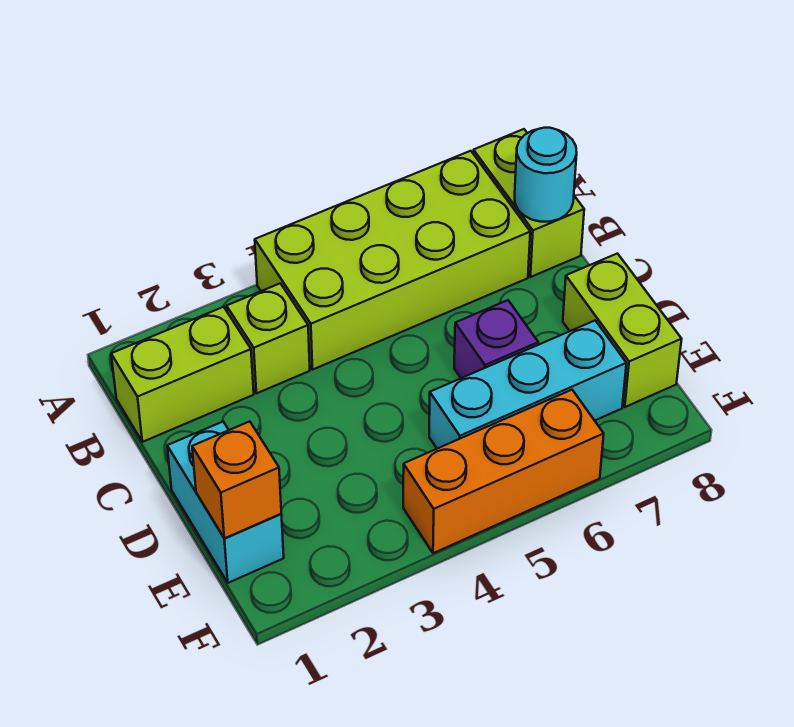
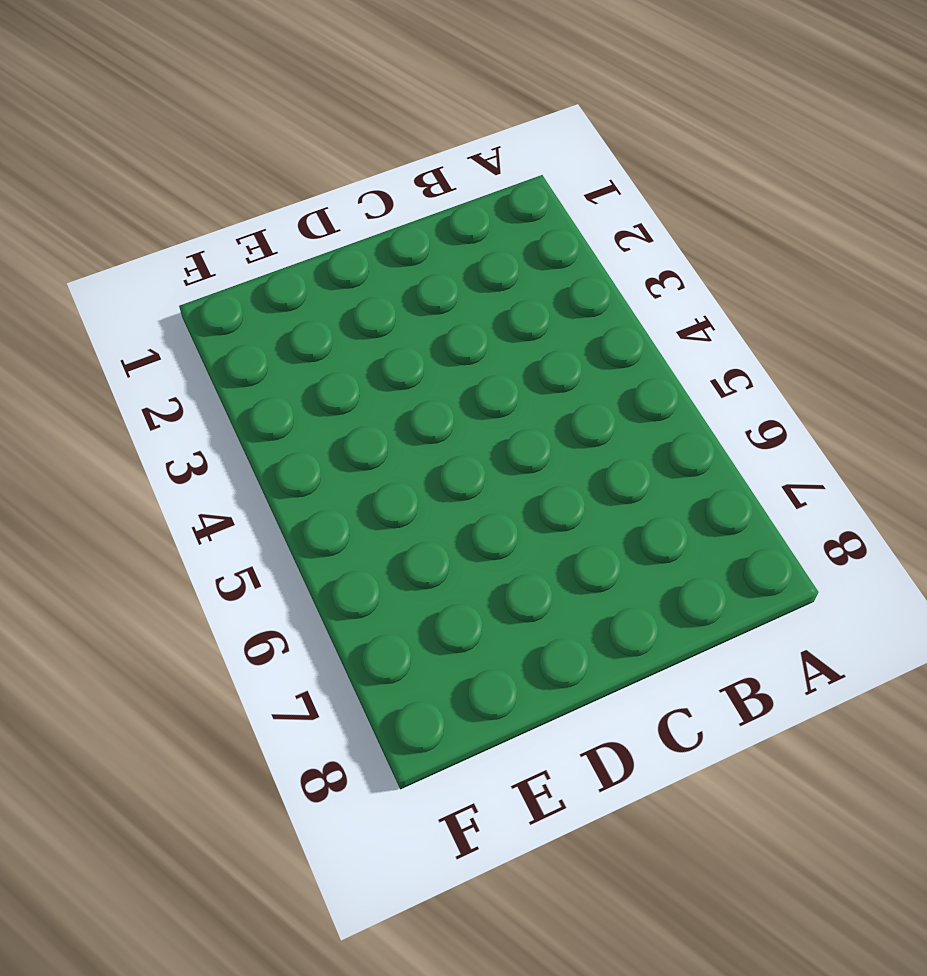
none -> lime brick A4:B7 level 1
none -> lime brick A8:B8 level 1

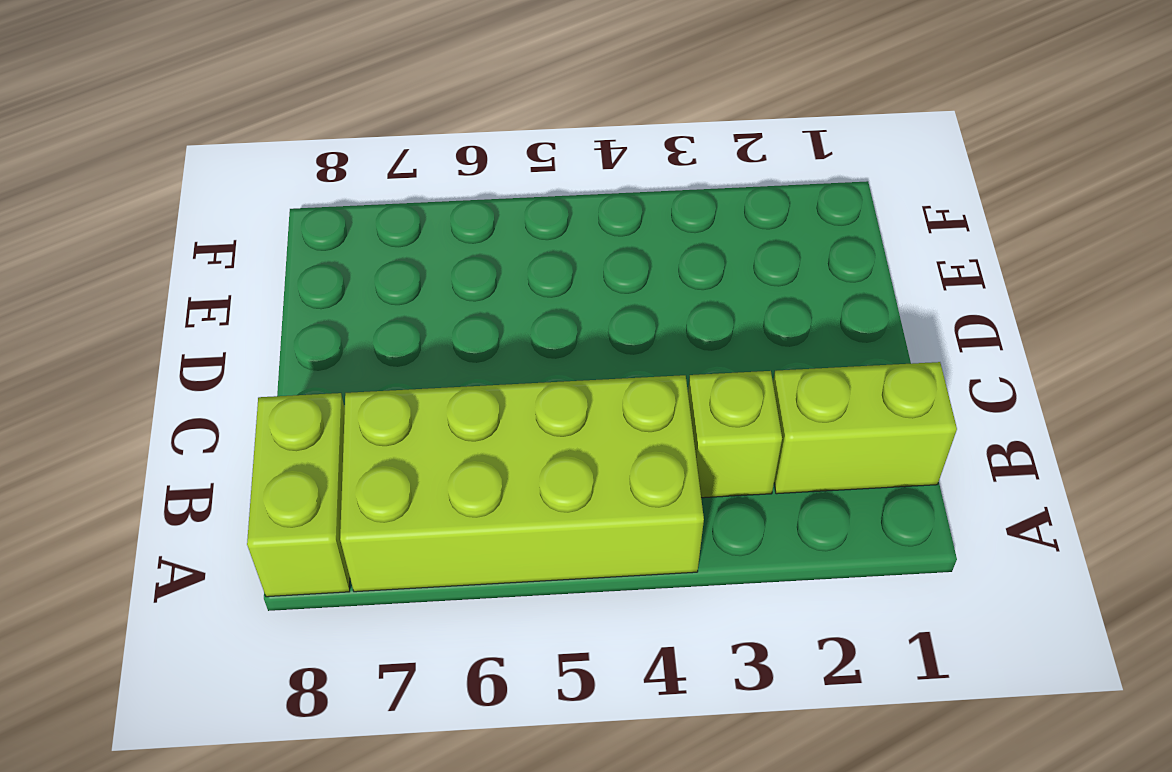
none -> cyan brick D1:E1 level 1
none -> purple brick D6 level 1

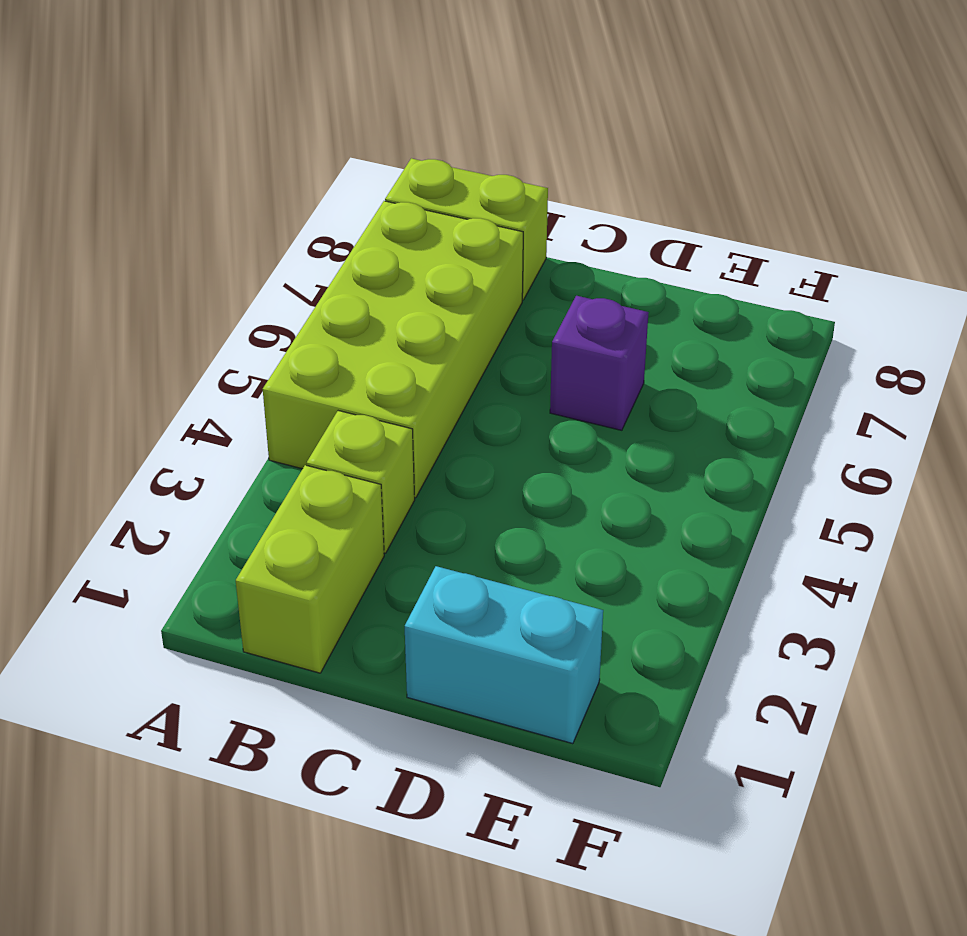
none -> lime brick D8:E8 level 1
none -> cyan brick E5:E7 level 1

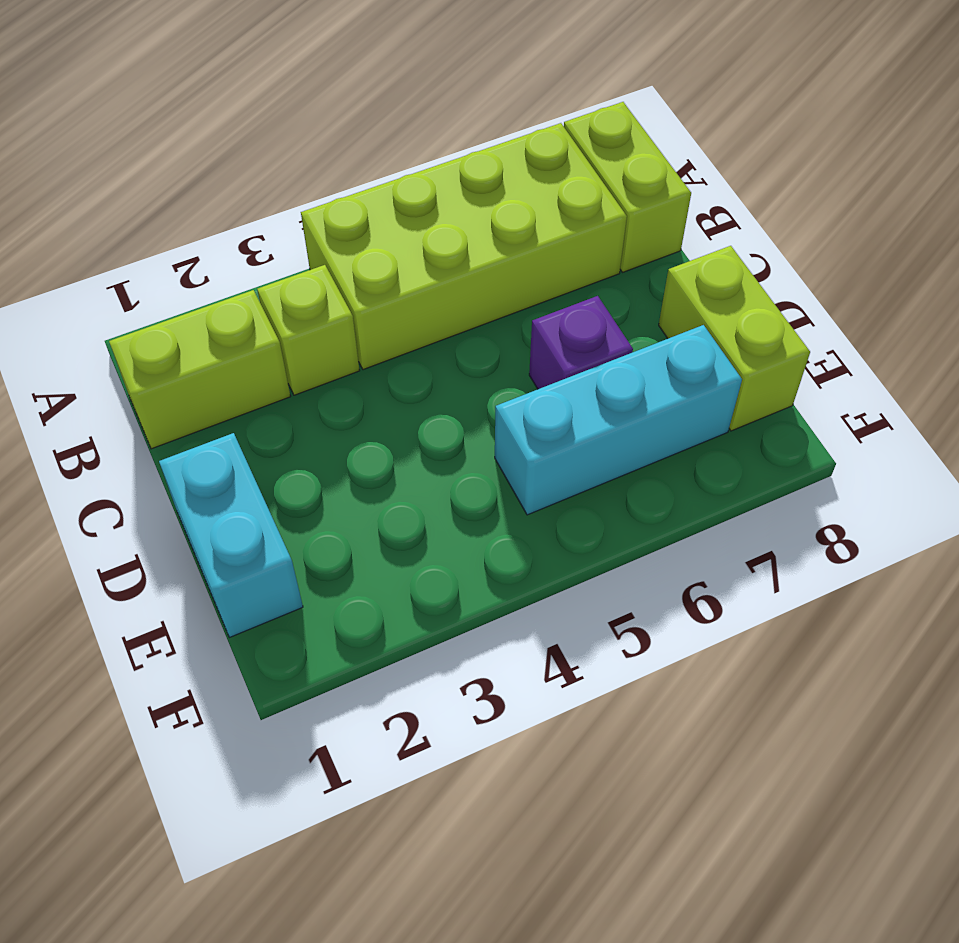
none -> orange brick F4:F6 level 1
none -> cyan round brick B8 level 2

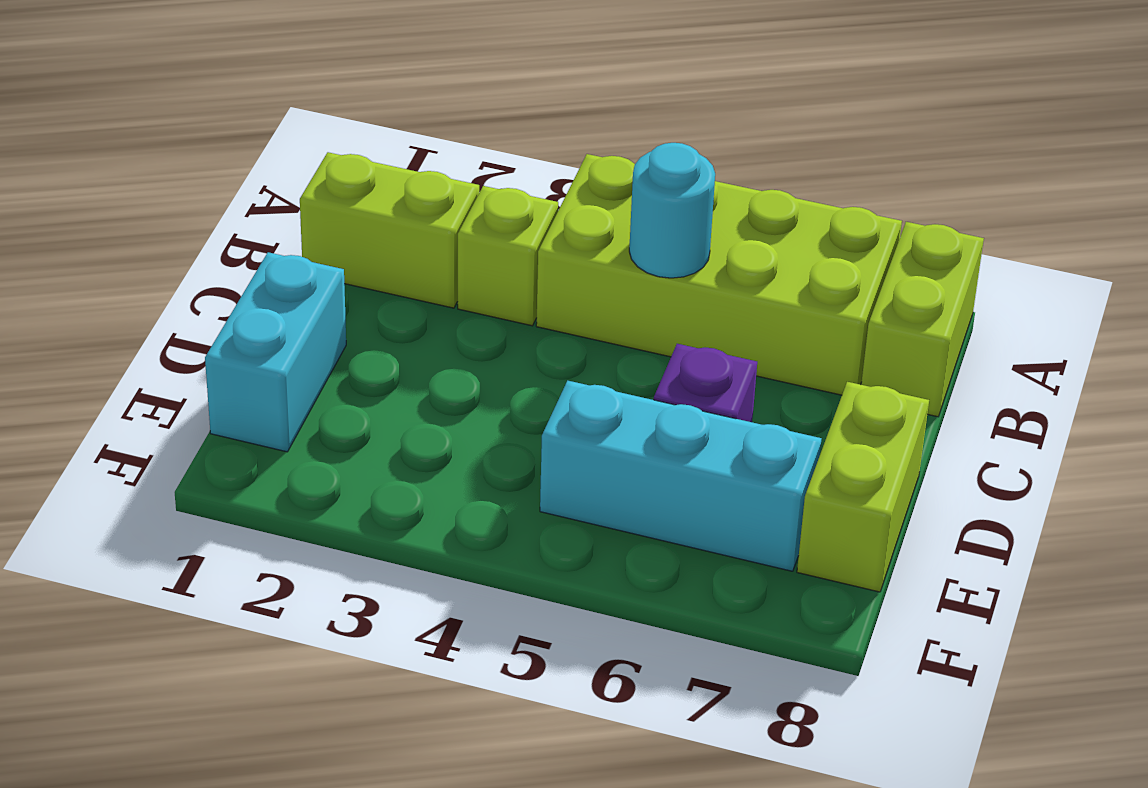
cyan round brick B5 level 2 -> cyan round brick B8 level 2
none -> orange brick F4:F6 level 1
none -> orange brick E1 level 2

